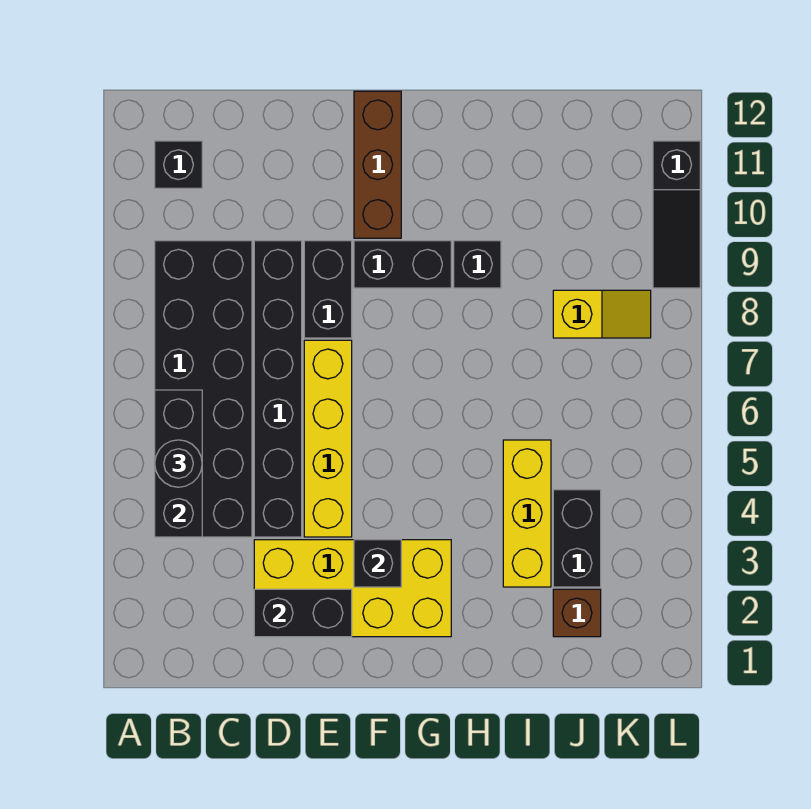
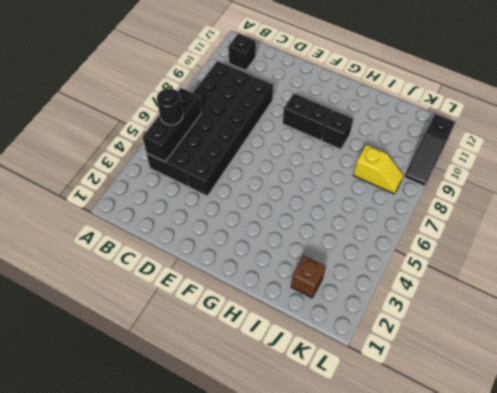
none -> yellow brick D2:G3 level 1
none -> yellow brick E4:E7 level 1
none -> black brick E8:E9 level 1

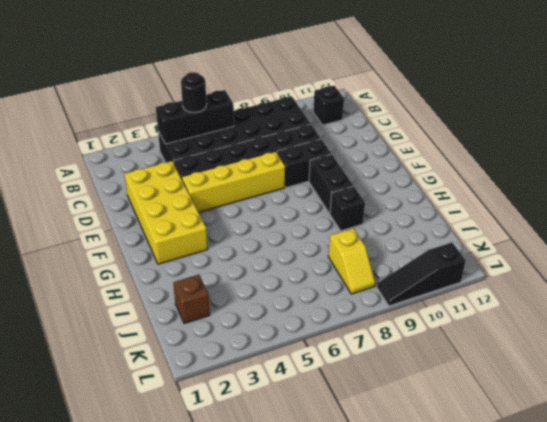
none -> brown brick F10:F12 level 1
none -> yellow brick I3:I5 level 1
none -> black brick J3:J4 level 1

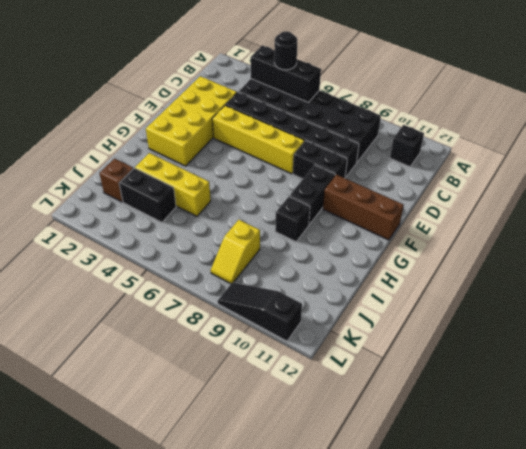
none -> black brick D2:E2 level 2
none -> black brick F3 level 2

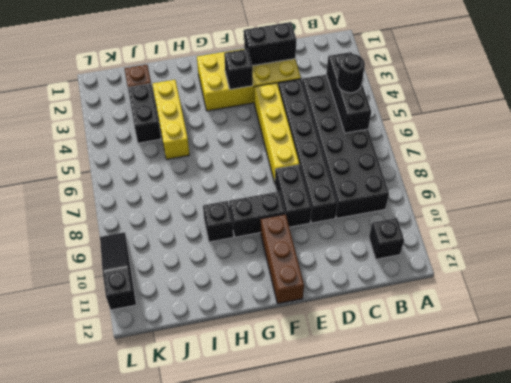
none -> yellow slope J8:K8 level 1 top J

